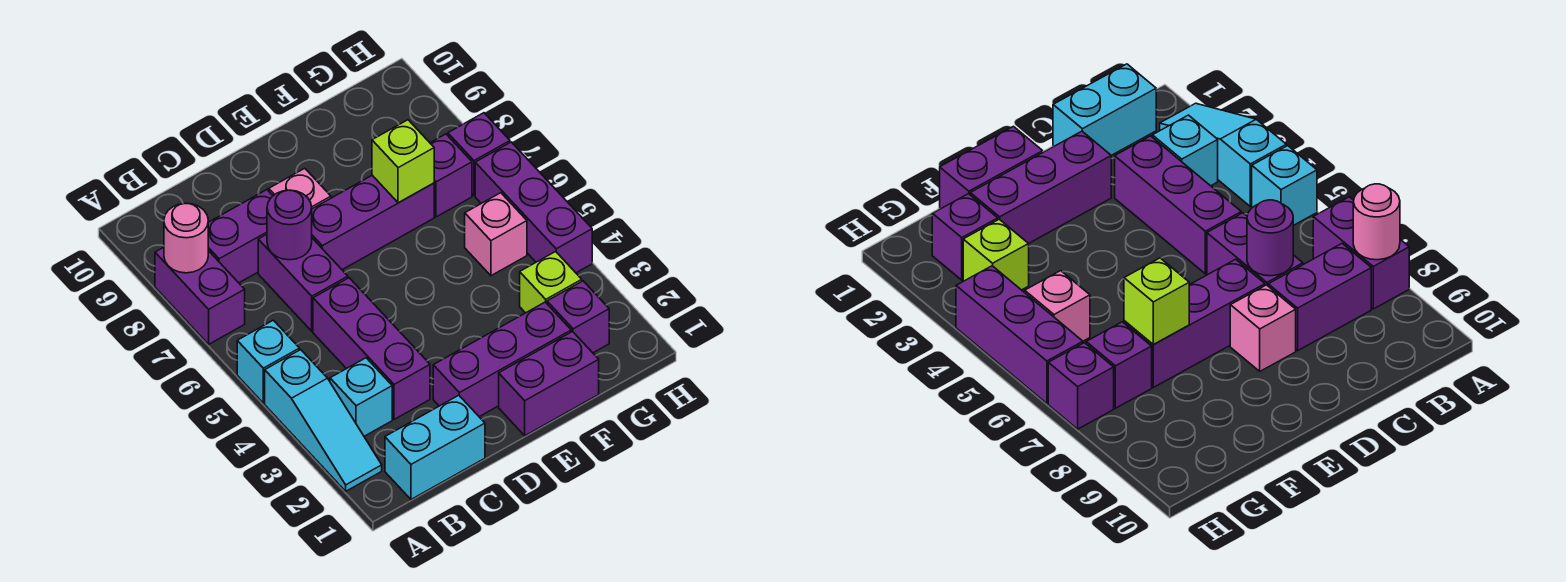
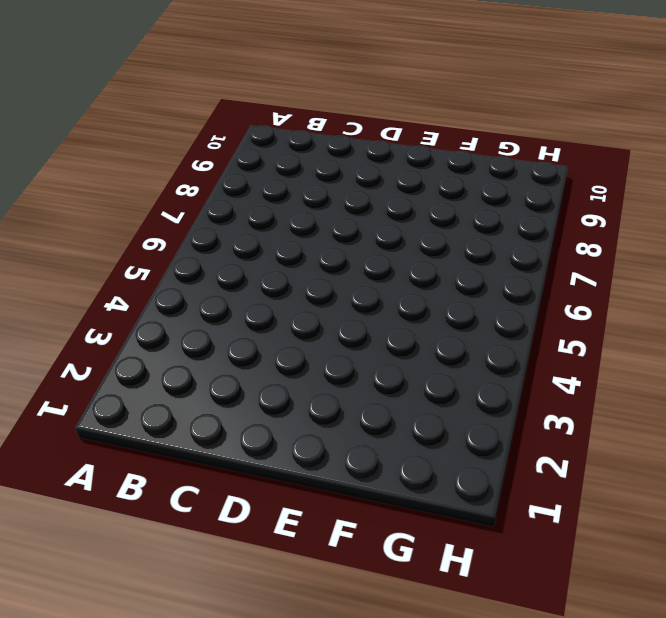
none -> cyan slope A2:A4 level 1 top 4
none -> cyan brick A5 level 1
none -> purple brick A7:A8 level 1

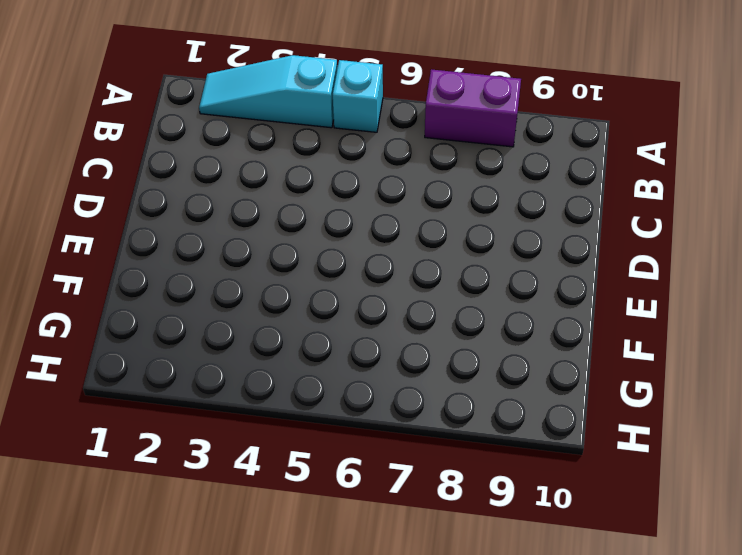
none -> cyan brick B1:C1 level 1
none -> cyan brick B3 level 1
none -> purple brick B8:C8 level 1

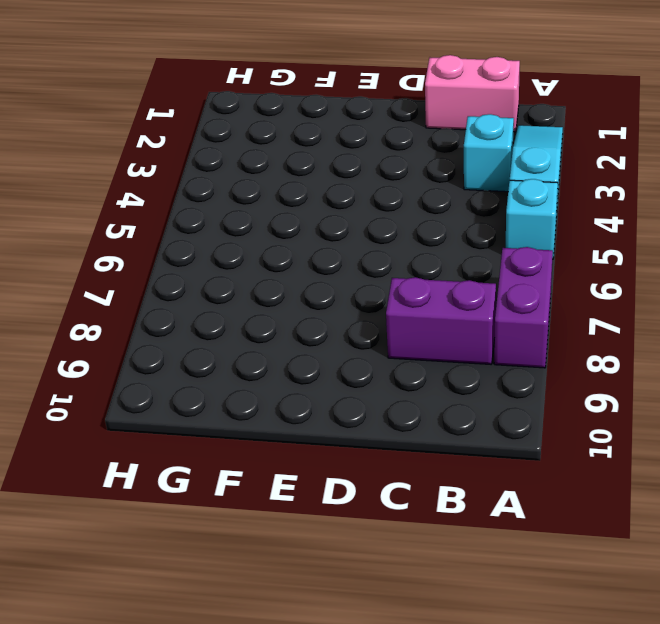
pink brick B1:C1 level 1 -> cyan brick B1:C1 level 1
none -> purple brick C3:C5 level 1
none -> purple brick C6:C7 level 1
none -> purple brick D2:F2 level 1

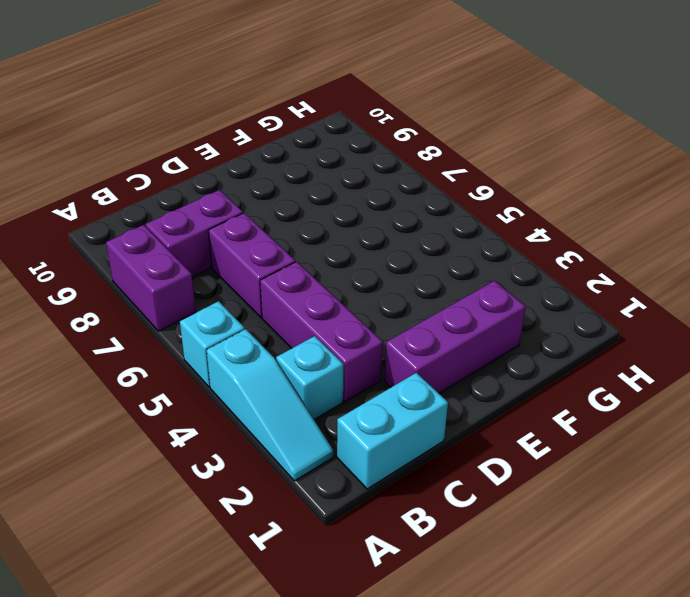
none -> purple brick D7:F7 level 1
none -> pink brick D8 level 1
none -> purple brick E1:F1 level 1

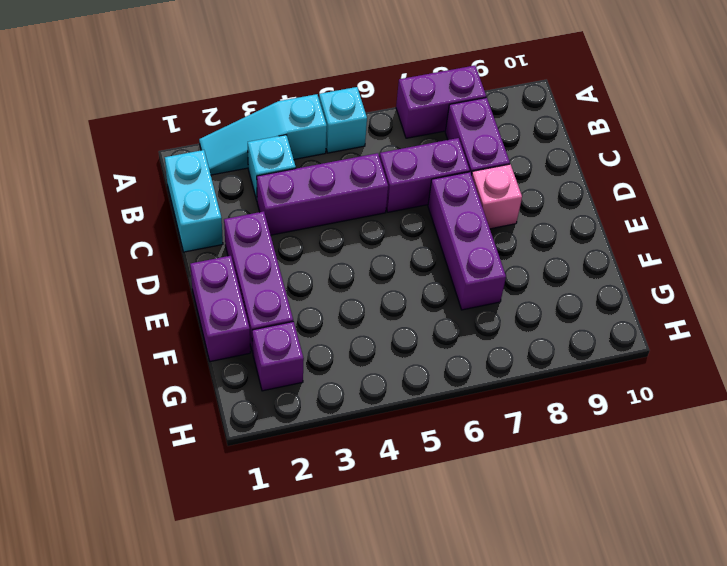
none -> lime brick G3 level 1
none -> pink brick G5 level 1
none -> purple brick G7 level 1

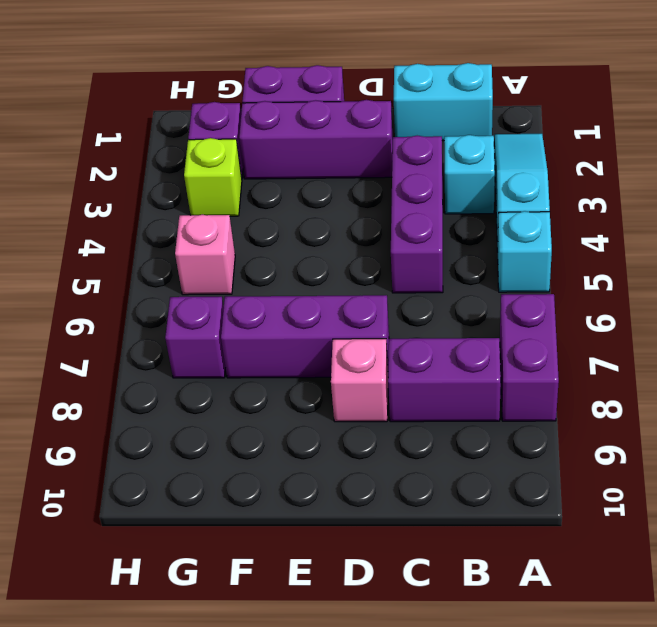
none -> purple brick C6:C7 level 1
none -> purple brick H4:H6 level 1
none -> purple brick H7 level 1

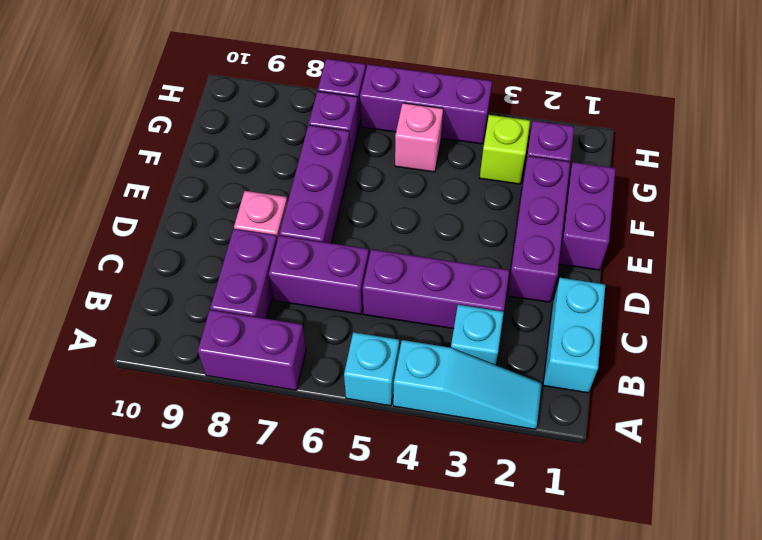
none -> pink round brick A8 level 2
none -> purple round brick C7 level 2
none -> lime brick F7 level 2

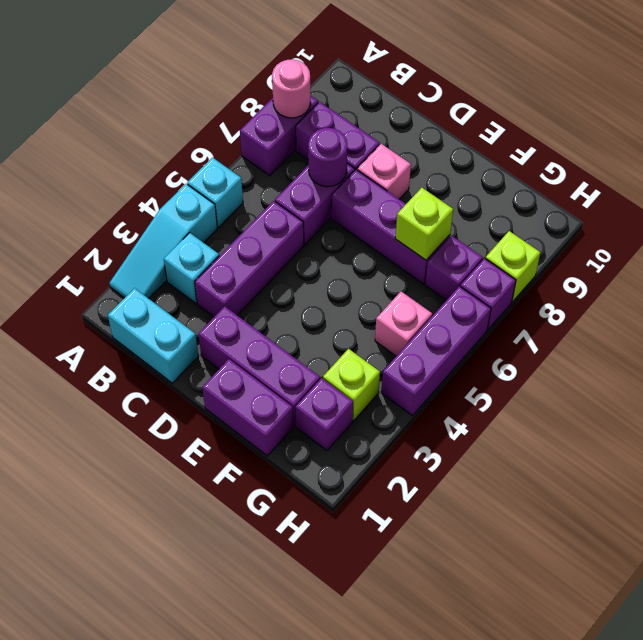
lime brick H8 level 1 -> none

